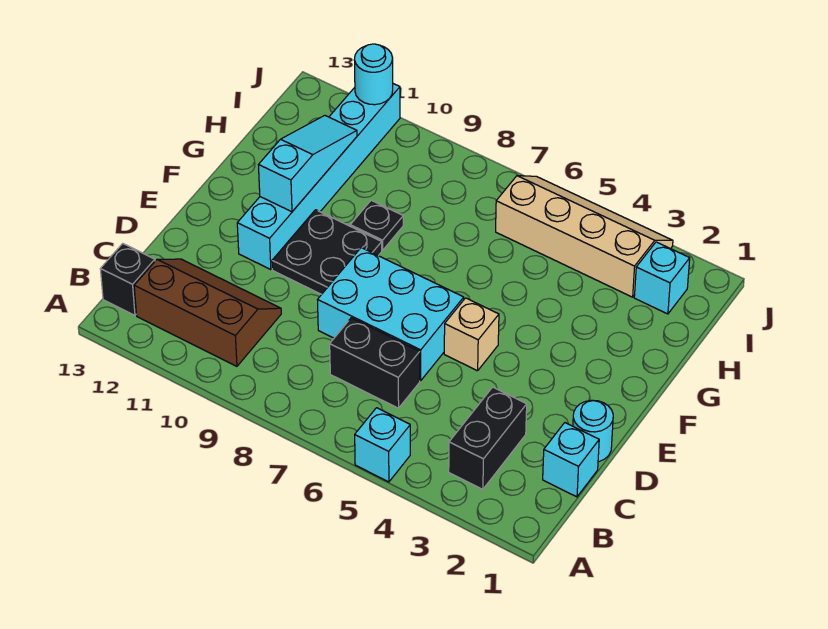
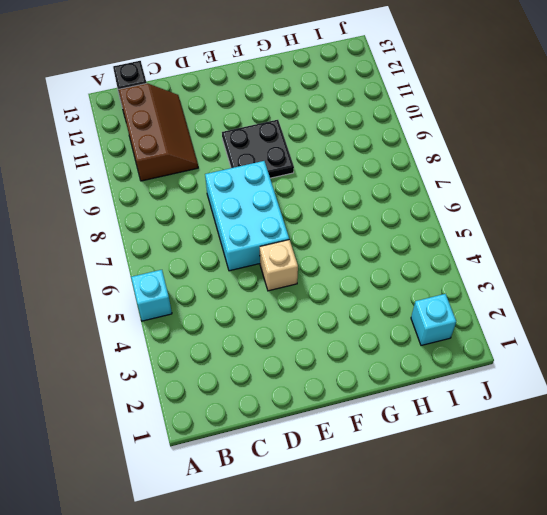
none -> black brick B3:C3 level 1
none -> cyan brick C1 level 1
none -> black brick C6:C7 level 1

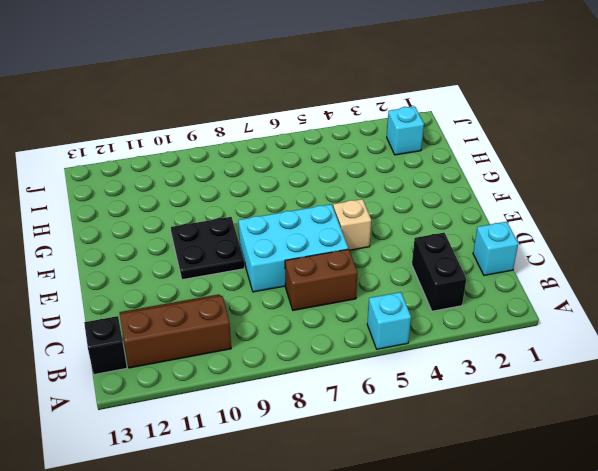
brown brick C6:C7 level 1 -> black brick C6:C7 level 1
none -> cyan round brick D1 level 1
none -> cyan brick E11:J11 level 1
none -> black plate G9 level 1

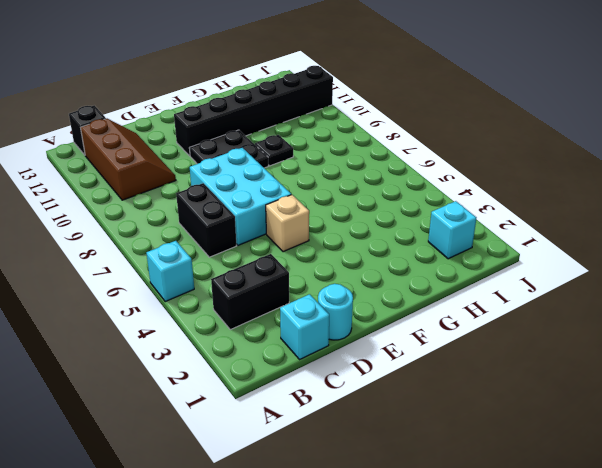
black brick E11:J11 level 1 -> cyan brick E11:J11 level 1
none -> tan slope I3:J6 level 1 top I
none -> cyan slope F11:H11 level 2 top F
none -> cyan round brick J11 level 2

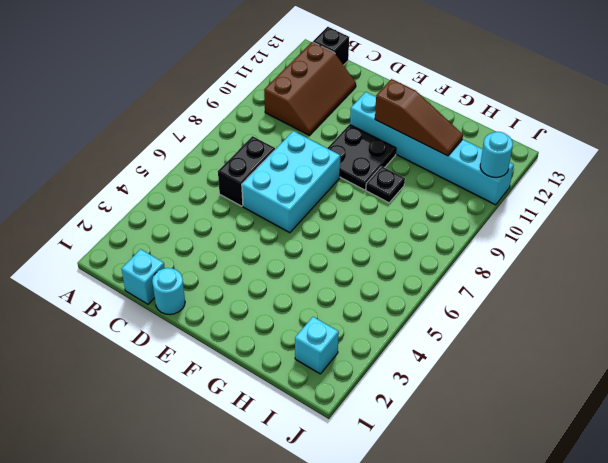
brown slope F11:H11 level 2 top F -> cyan slope F11:H11 level 2 top F
none -> cyan brick A5 level 1
none -> black brick B3:C3 level 1
none -> tan brick E5 level 1

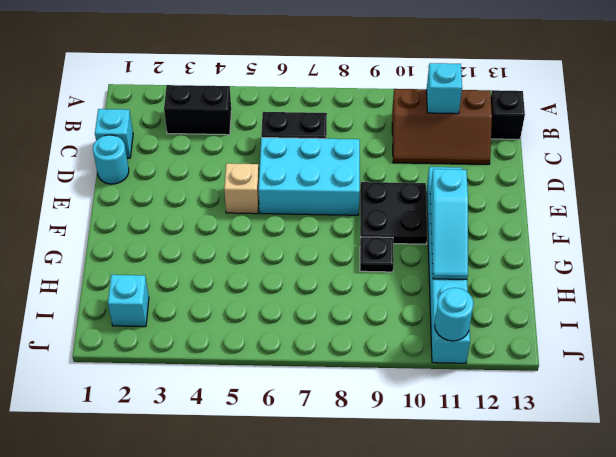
black brick B3:B4 level 1 -> black brick B3:C3 level 1
cyan brick B11 level 2 -> cyan brick A5 level 1
none -> tan slope I3:J6 level 1 top I

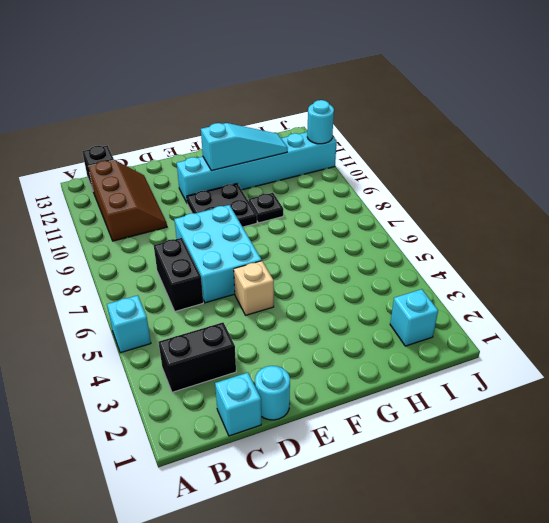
none -> tan slope I3:J6 level 1 top I

